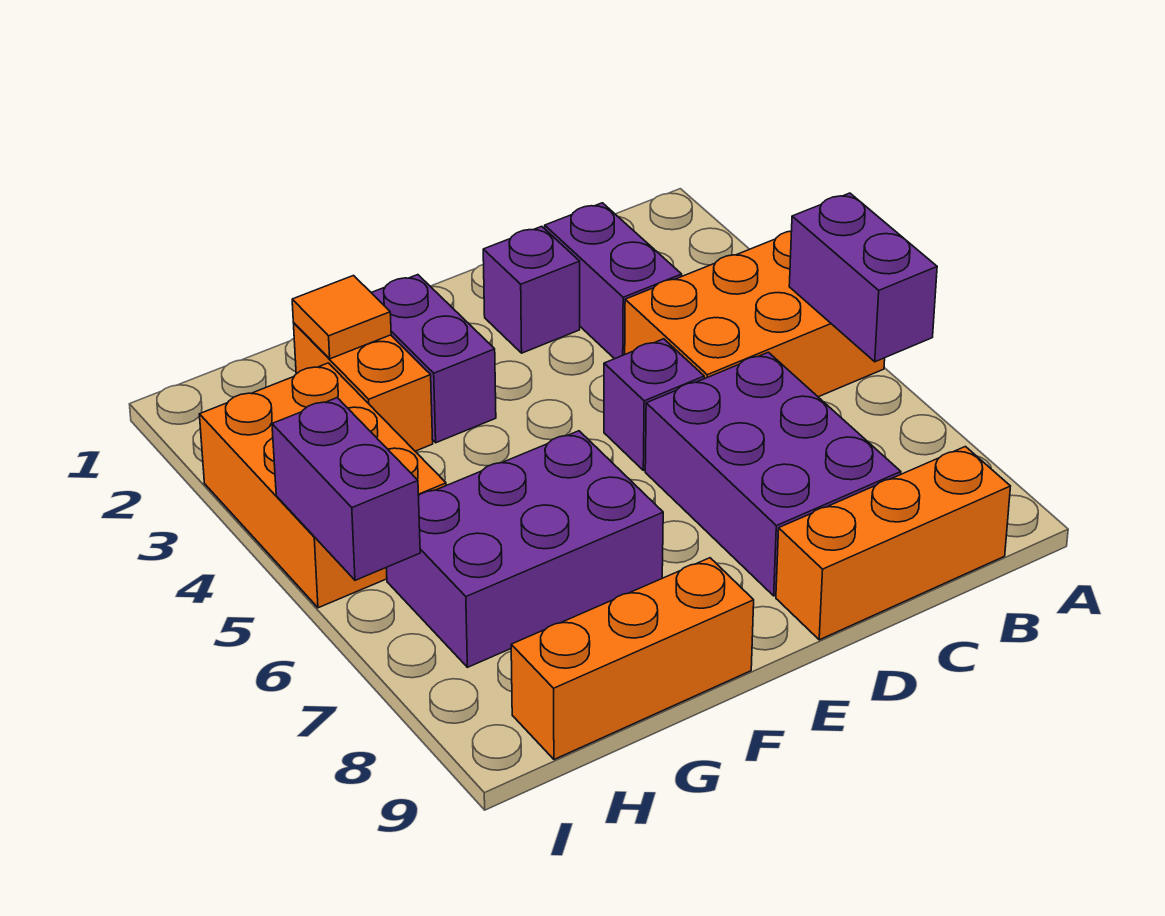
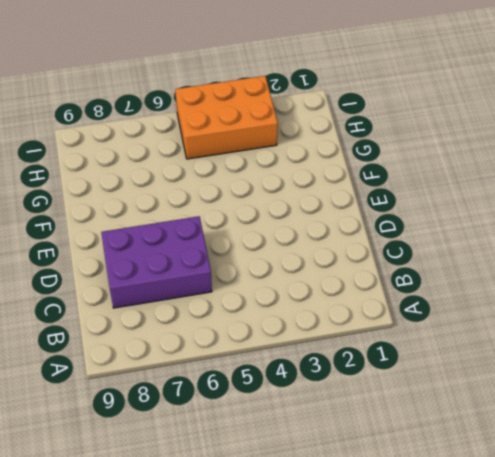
none -> orange brick A4:C5 level 1
none -> orange brick B9:D9 level 1
none -> purple brick C2:C3 level 1

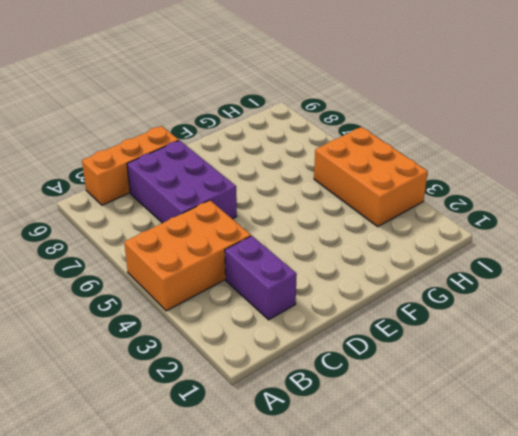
none -> purple brick D2 level 1
none -> purple brick D5 level 1
none -> purple brick F2:F3 level 1

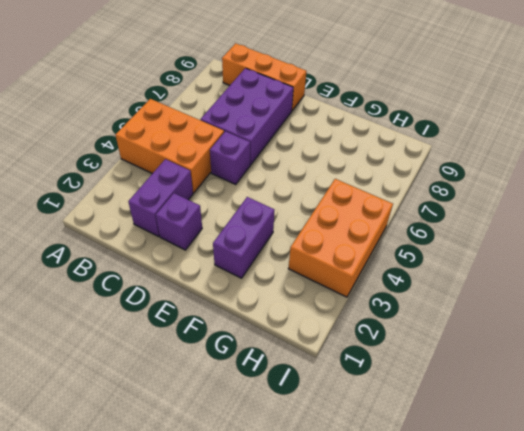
none -> purple brick F6:H7 level 1
none -> orange brick F9:H9 level 1
none -> orange brick G2:G3 level 1

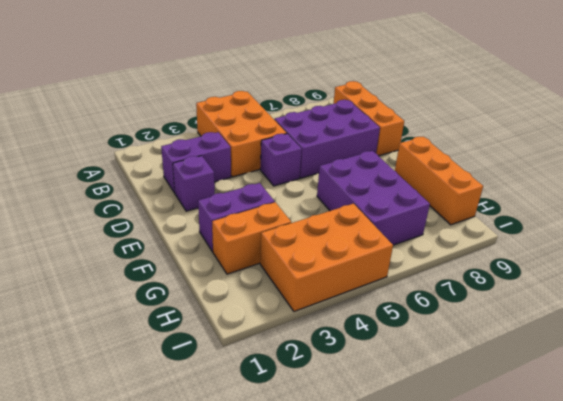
none -> purple brick A5:A6 level 2
none -> orange tile G2 level 2
none -> purple brick I5:I6 level 2

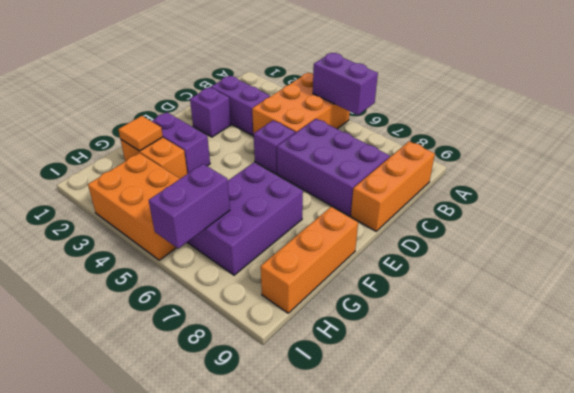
purple brick H6:I6 level 2 -> purple brick I5:I6 level 2

